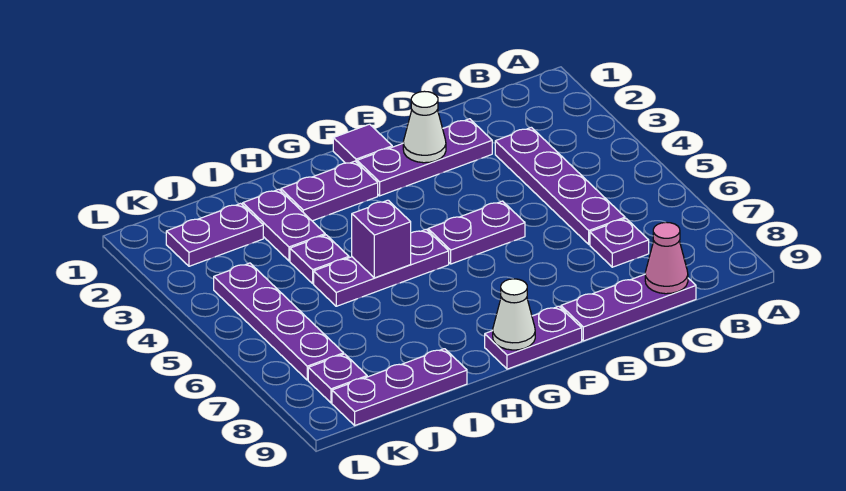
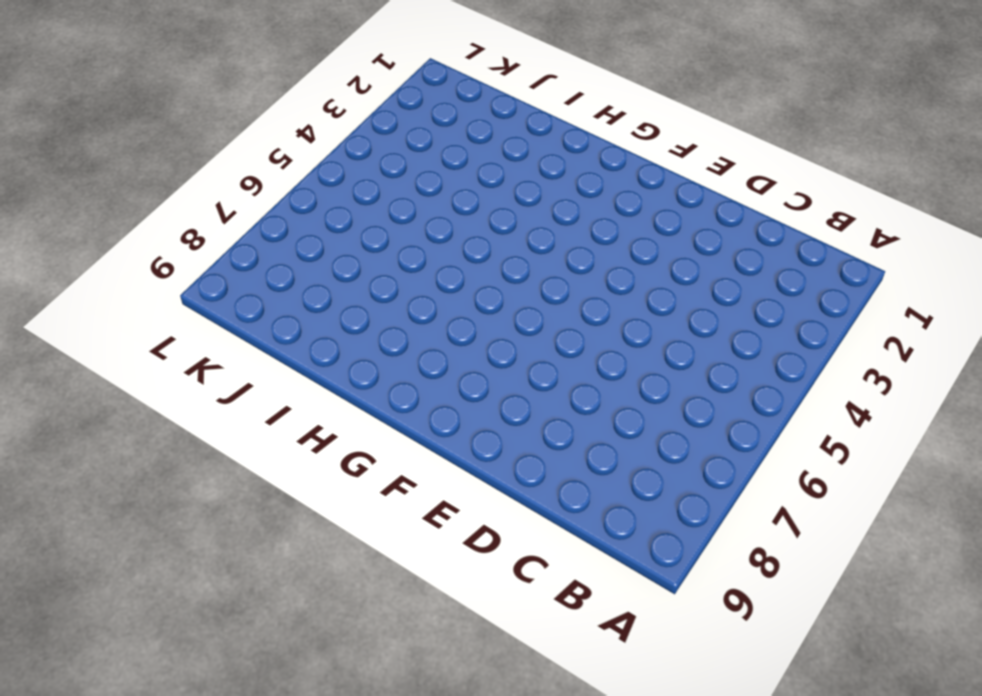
none -> purple plate C3:C6 level 1
none -> purple plate C7 level 1
none -> purple plate C9:E9 level 1

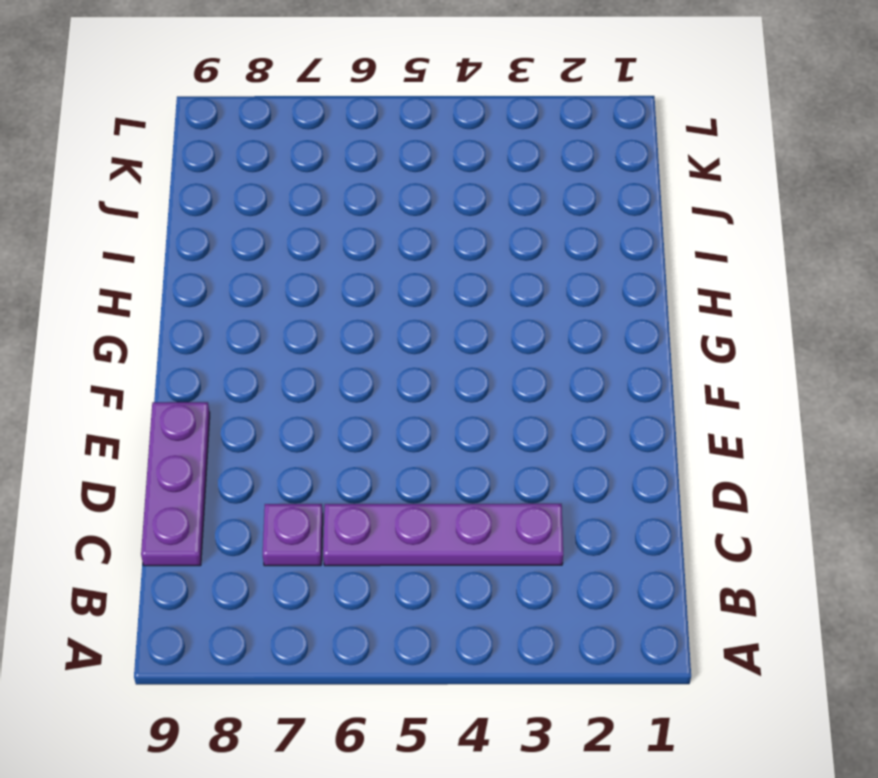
none -> purple plate D2:F2 level 1
none -> purple plate E5:F5 level 1
none -> purple tile F1 level 1

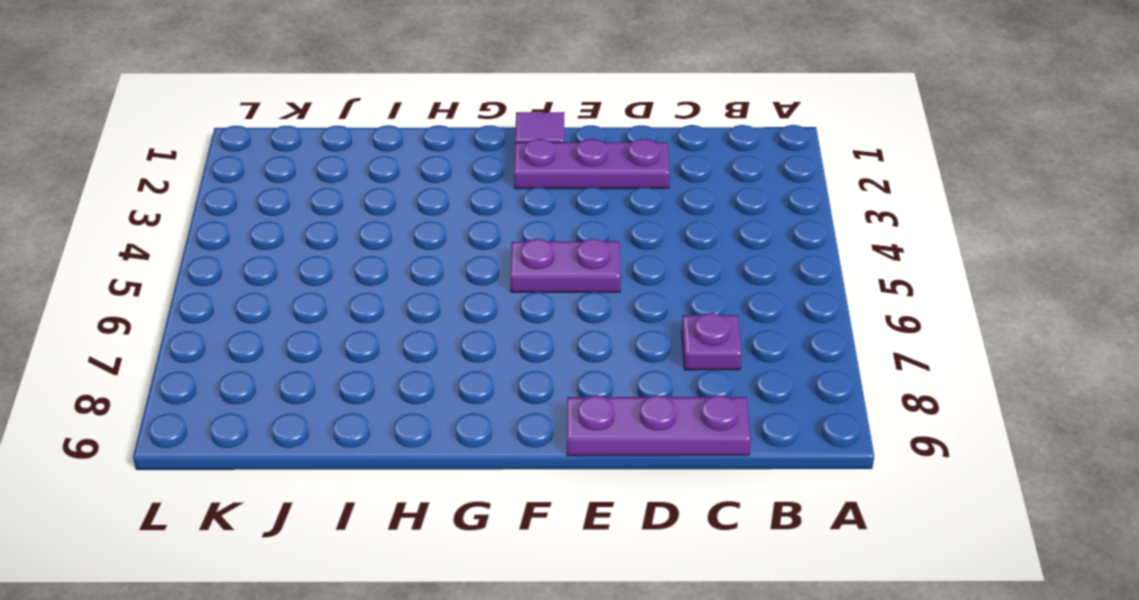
none -> purple plate C3:C6 level 1
none -> purple plate F9:G9 level 1
none -> purple plate G2:H2 level 1

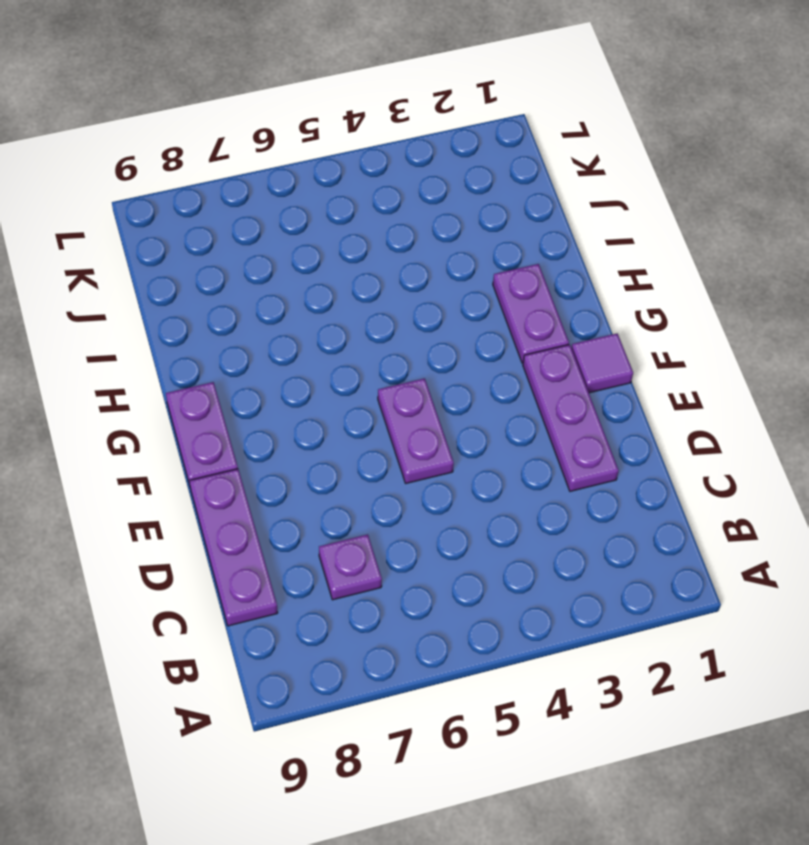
none -> purple plate C3:C6 level 1
none -> purple plate G5:I5 level 1
none -> purple plate I2:I3 level 1

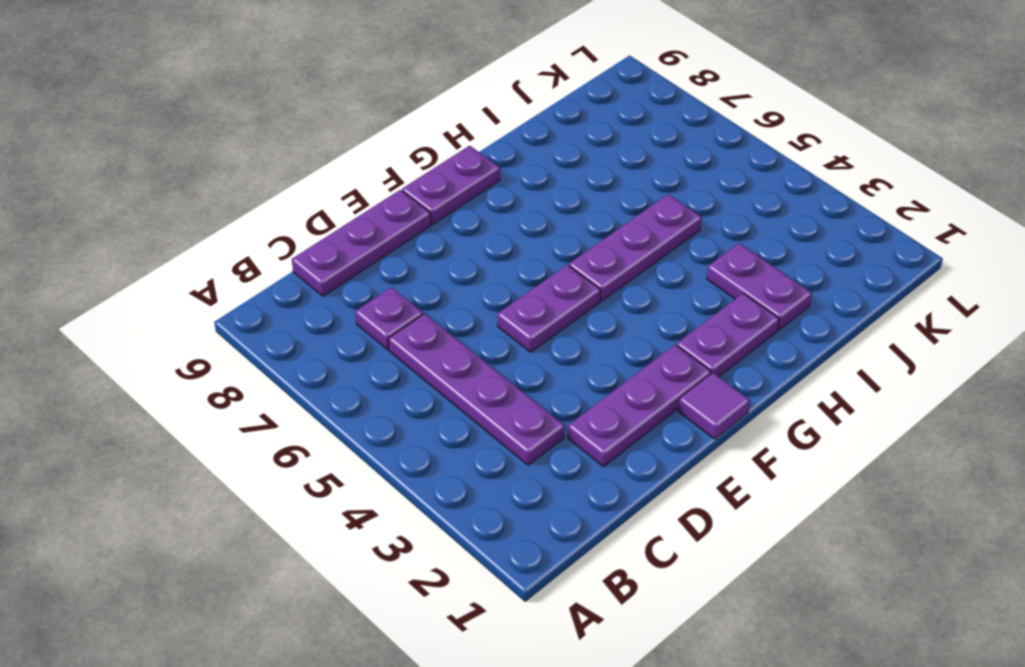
none -> purple plate I4 level 1
none -> purple plate I9:K9 level 1
none -> purple plate J2:K2 level 1

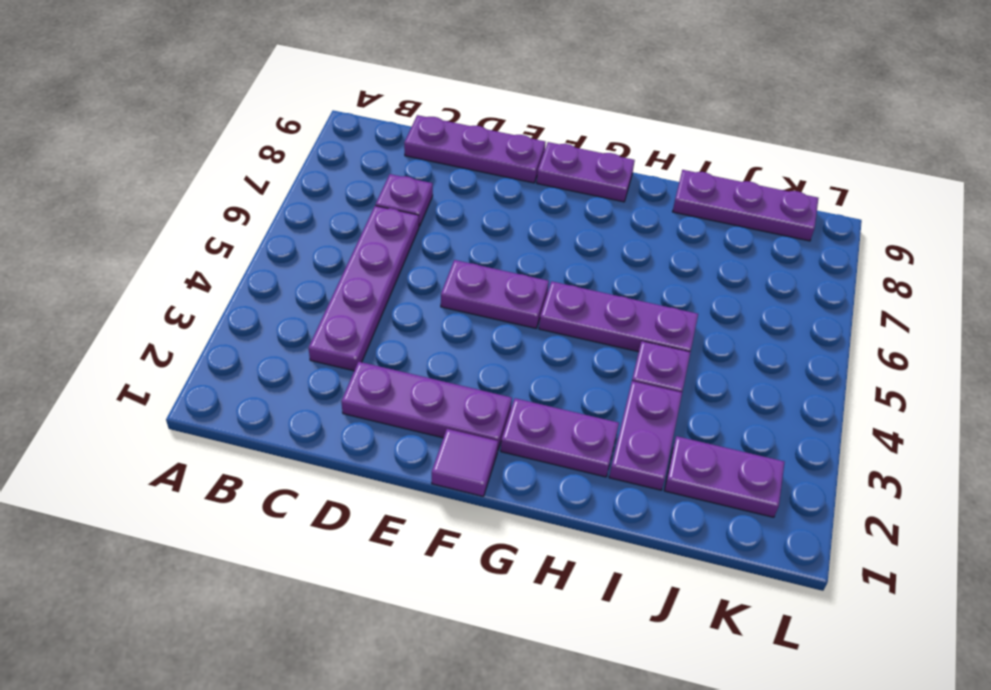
none -> purple plate K4:K7 level 1
none -> purple plate K8 level 1
none -> pink cone C9 level 2

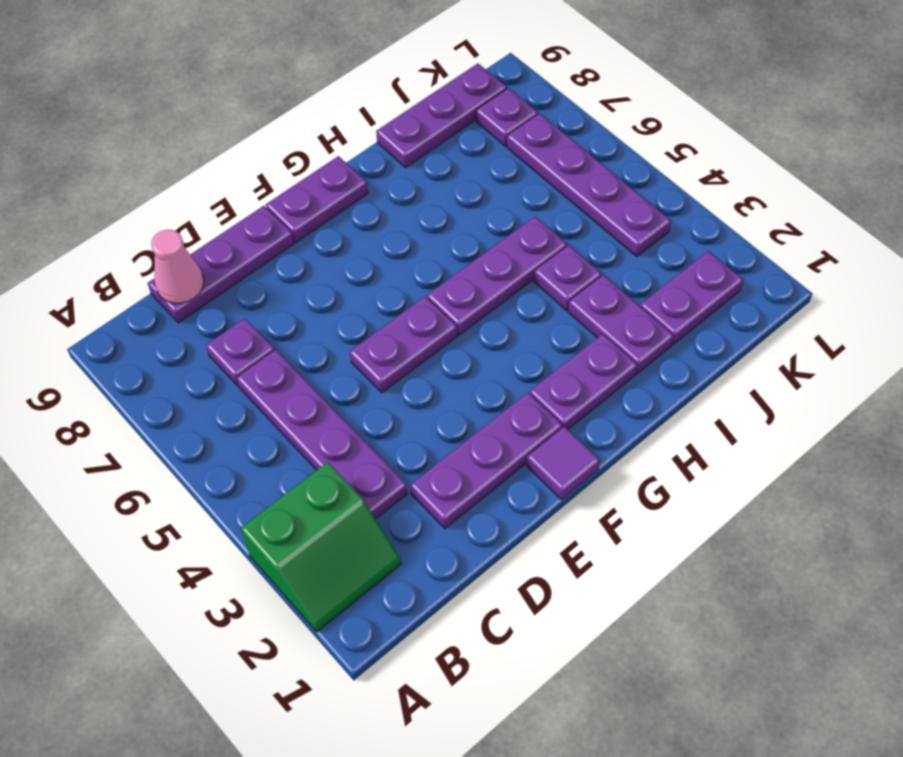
green slope A2:B3 level 1 top 3 -> none
none -> white cone E2 level 2
none -> white cone G9 level 2
none -> purple brick H5 level 2

